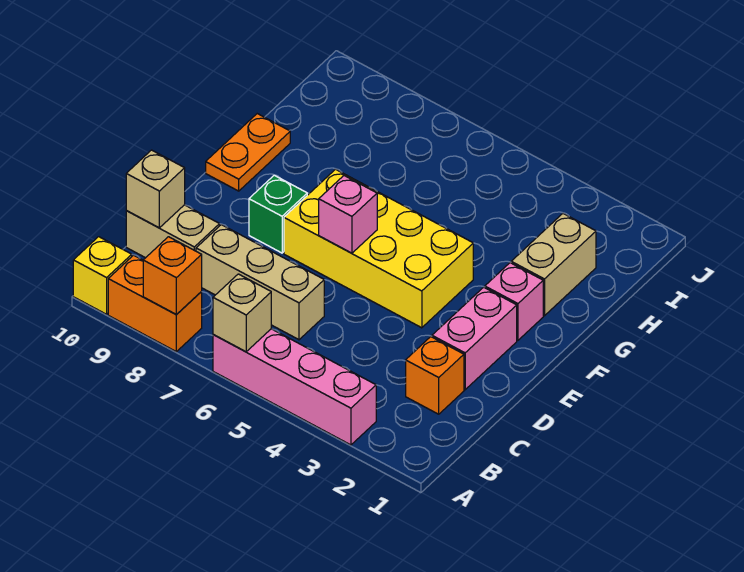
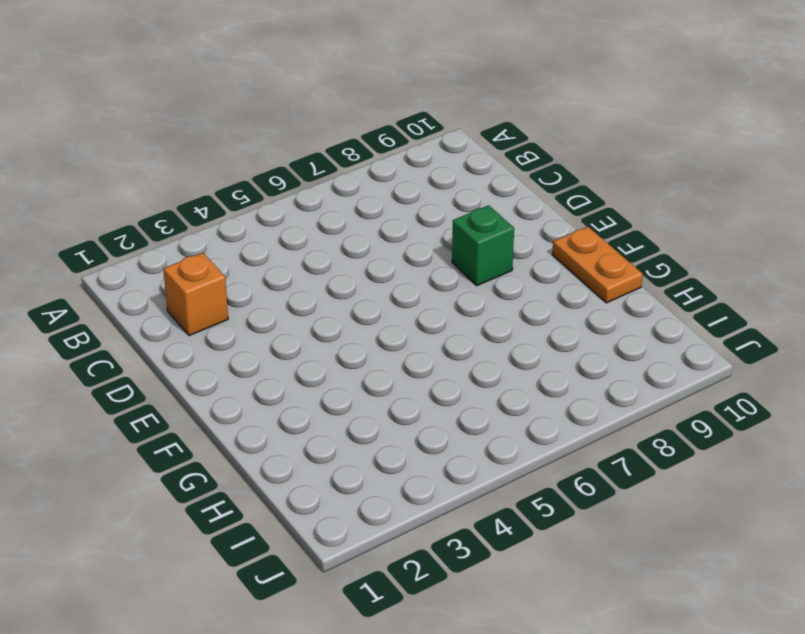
none -> pink brick A3:A6 level 1
none -> orange brick A8:A9 level 1
none -> yellow brick A10 level 1

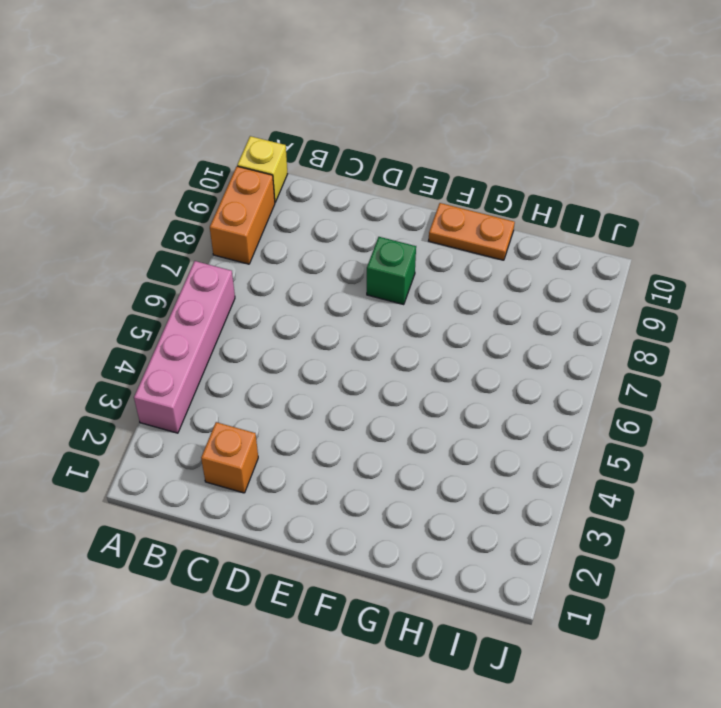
none -> tan brick C6:C8 level 1
none -> tan brick C9:C10 level 1
none -> pink brick D2:E2 level 1

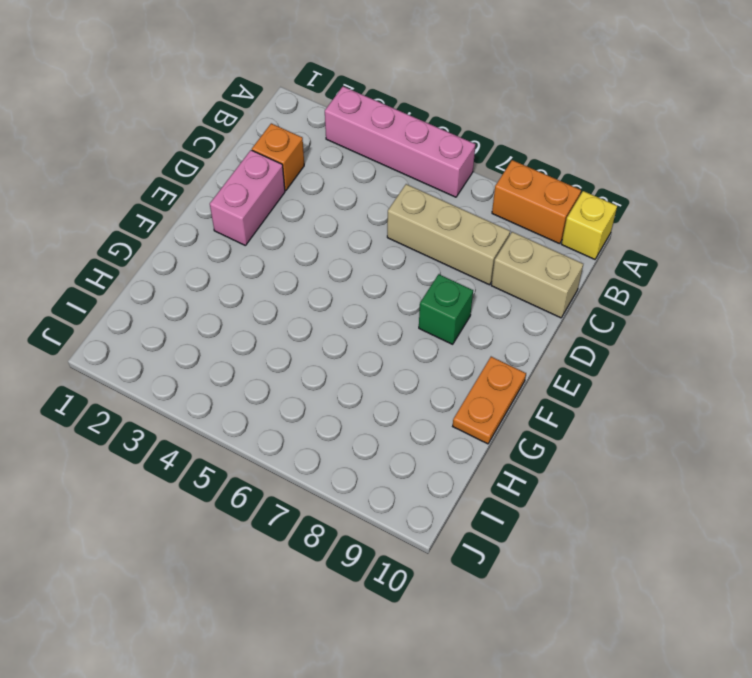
none -> yellow brick E4:F7 level 1
none -> pink brick F2 level 1
none -> tan brick G2:H2 level 1

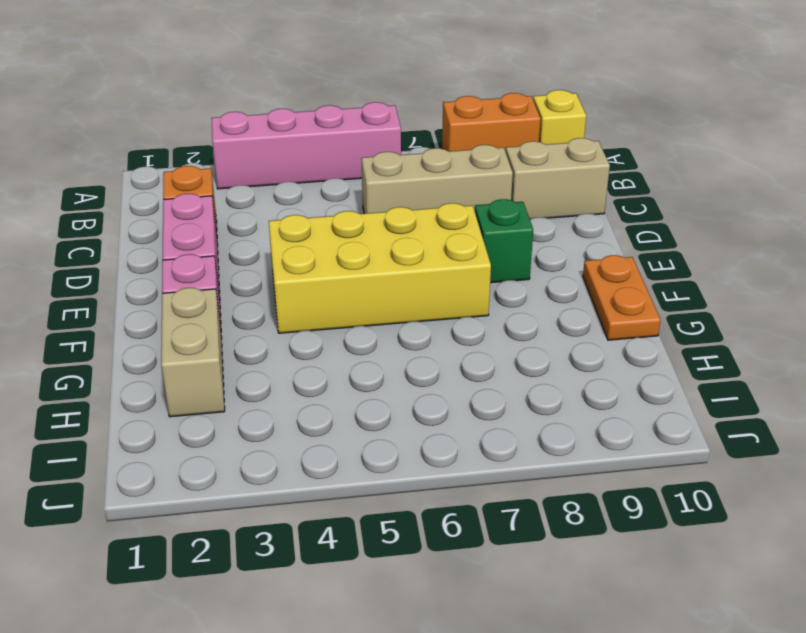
none -> tan brick A6 level 2
none -> orange brick A8 level 2
none -> tan brick C10 level 2

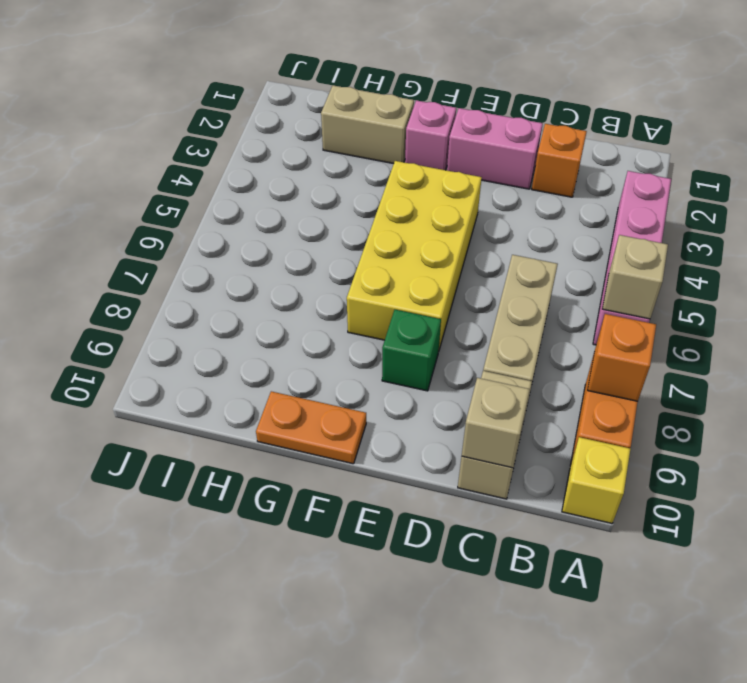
none -> pink brick E6 level 2

